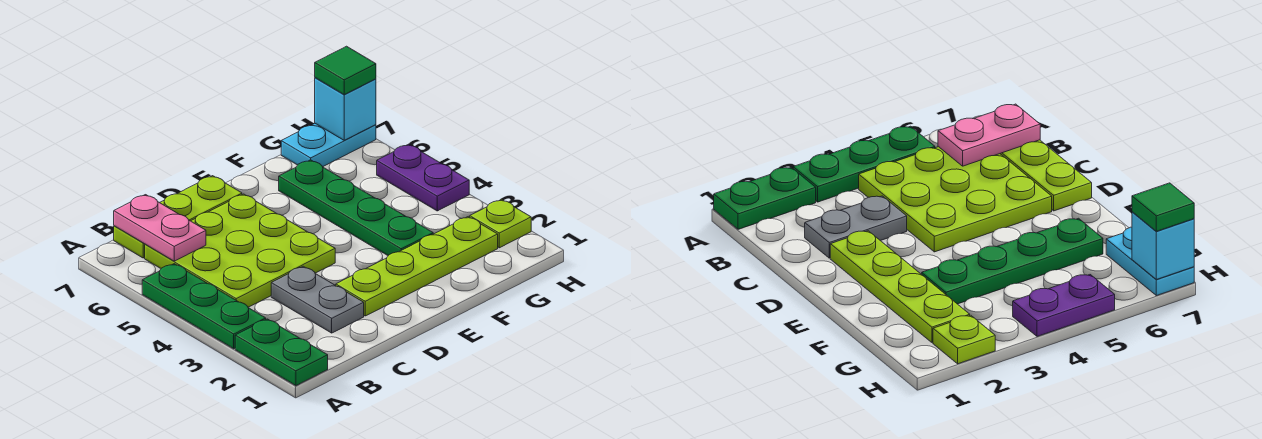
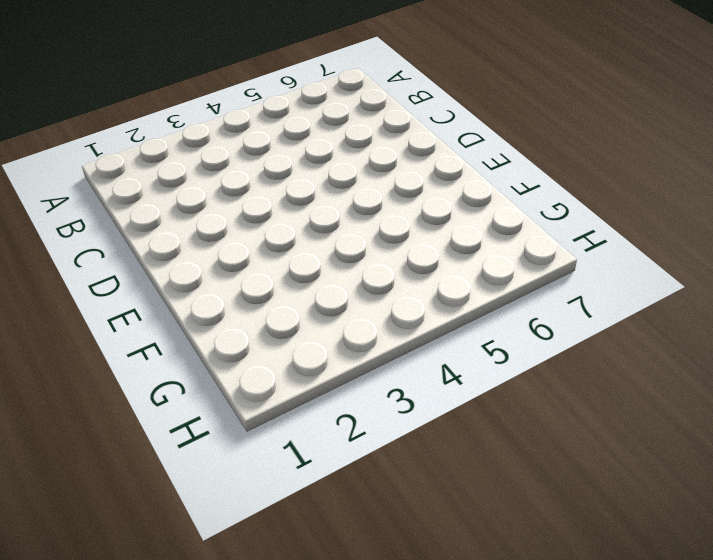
none -> green plate A1:A2 level 1
none -> green plate A3:A5 level 1
none -> lime plate B4:D6 level 1

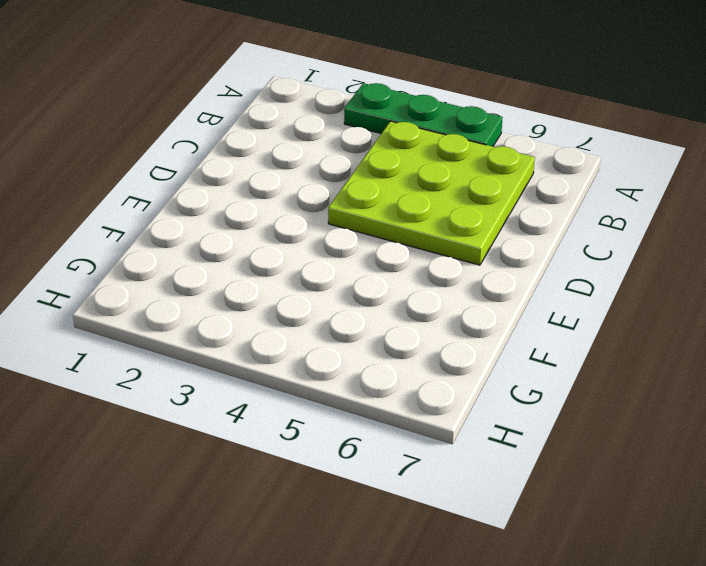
none -> green plate A1:A2 level 1
none -> lime plate B7:D7 level 1
none -> grey plate C2:C3 level 1

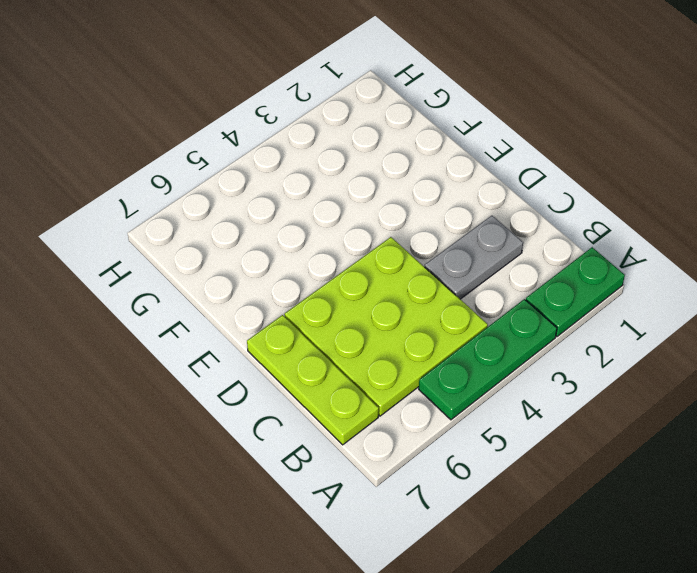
none -> lime plate D2:G2 level 1
none -> green plate F3:F6 level 1
none -> cyan plate G7:H7 level 1

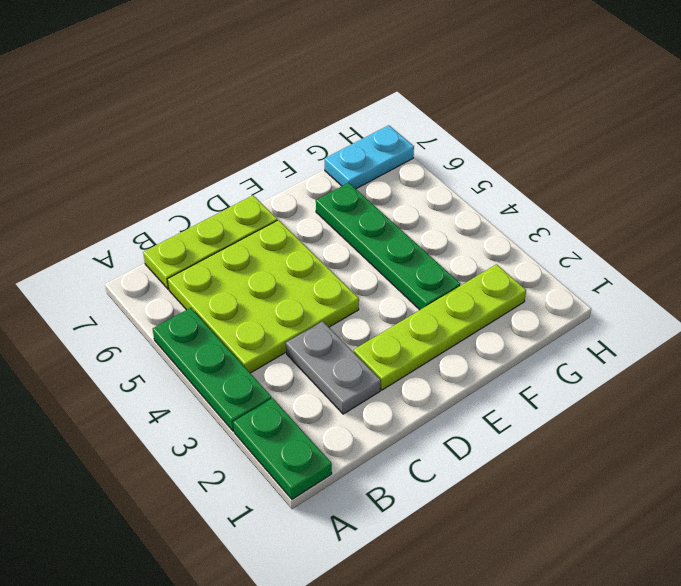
none -> lime plate H2 level 1
none -> purple plate H4:H5 level 1
none -> pink plate B6:B7 level 2

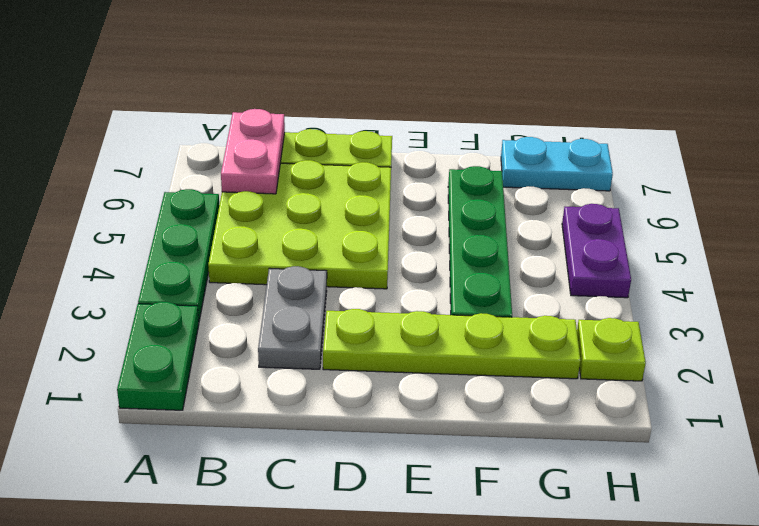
none -> cyan brick H7 level 2
none -> green tile H7 level 3

